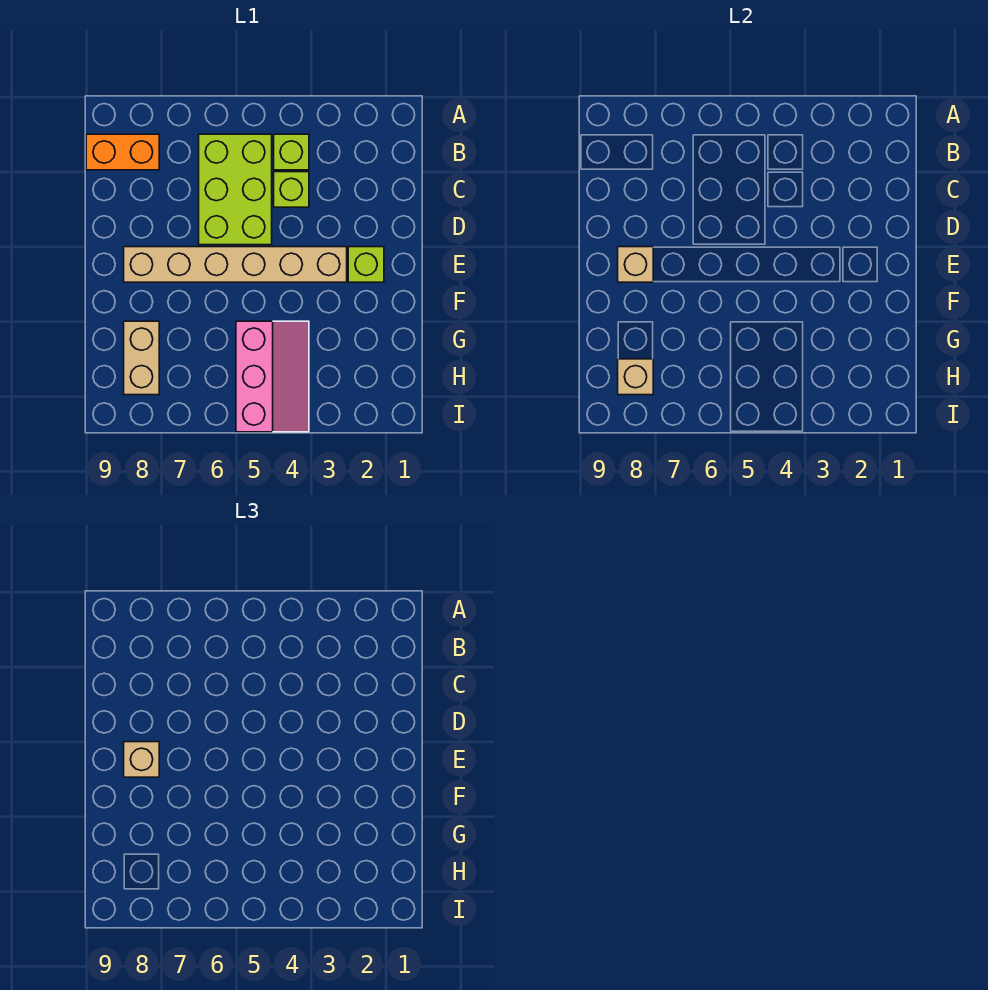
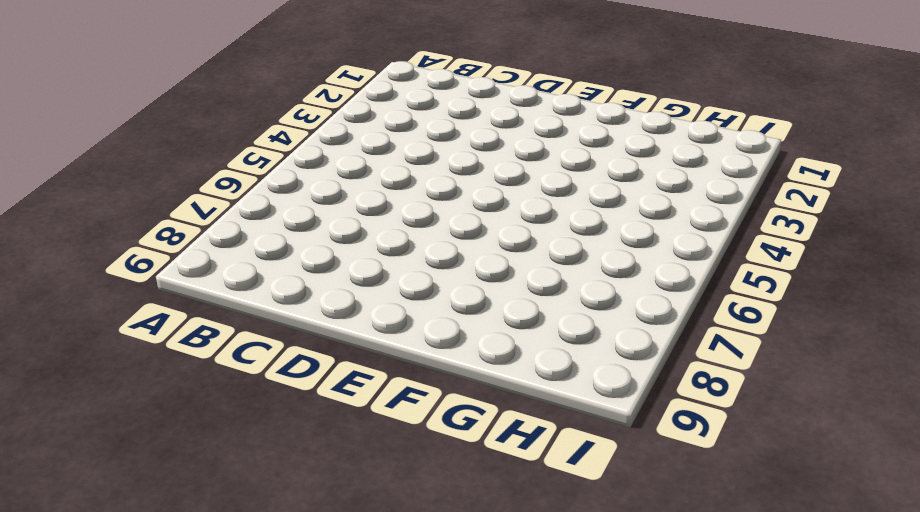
none -> lime brick B4 level 1
none -> lime brick B5:D6 level 1

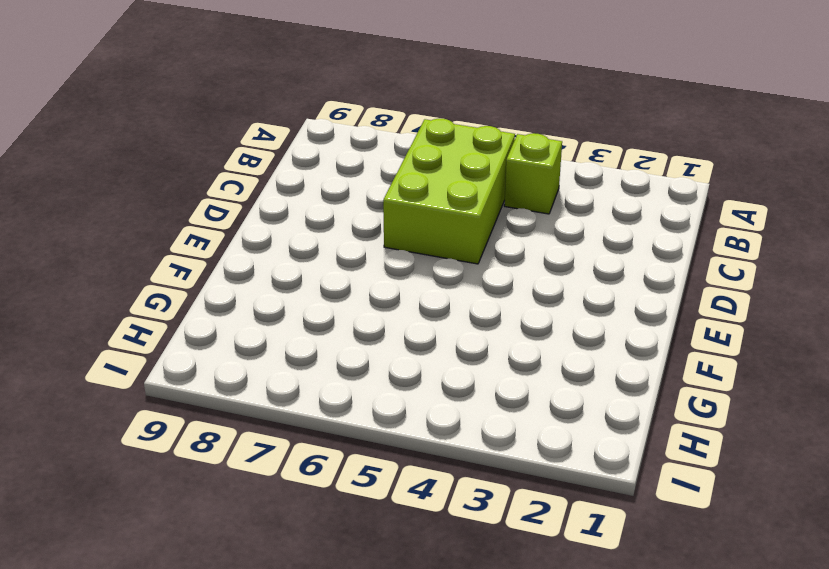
none -> orange brick B8:B9 level 1
none -> lime brick C4 level 1

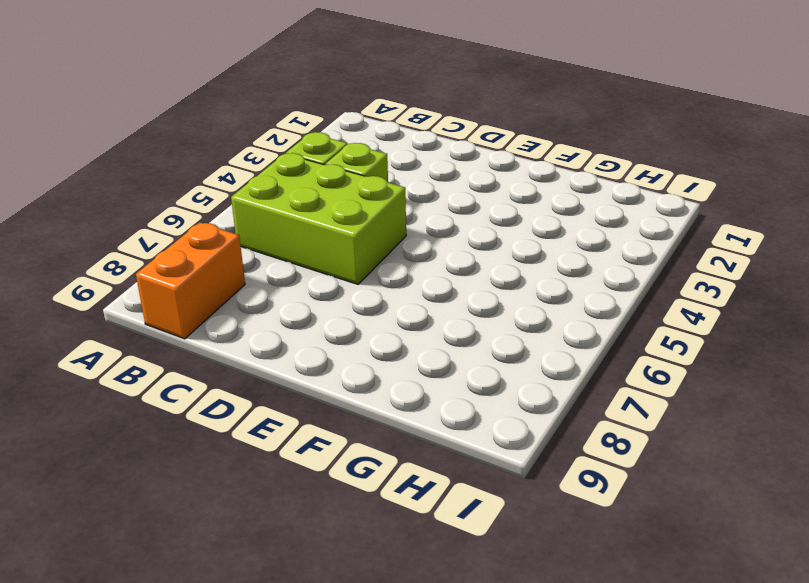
none -> lime brick E2 level 1
none -> tan brick E3:E8 level 1

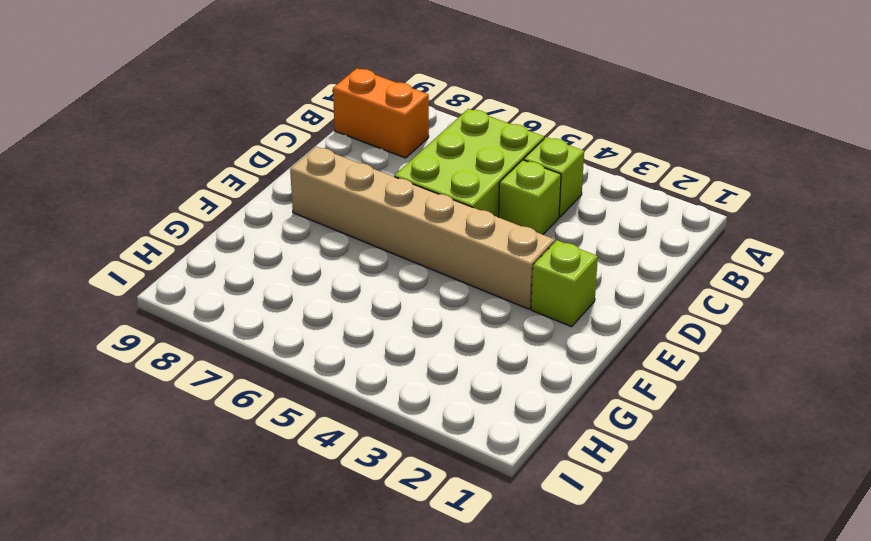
none -> pink slope G4:I5 level 1 top 5
none -> tan brick G8:H8 level 1

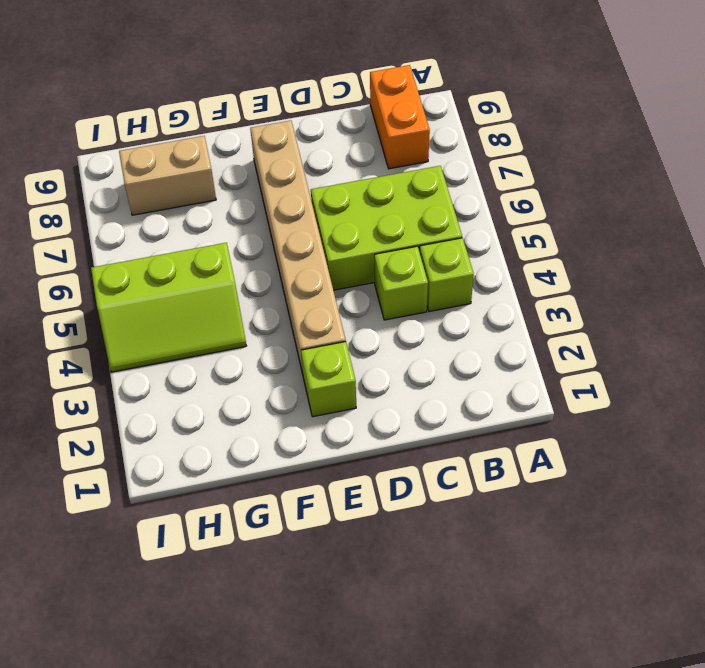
lime slope G4:I5 level 1 top 5 -> pink slope G4:I5 level 1 top 5
none -> tan brick E8 level 2
none -> tan brick H8 level 2

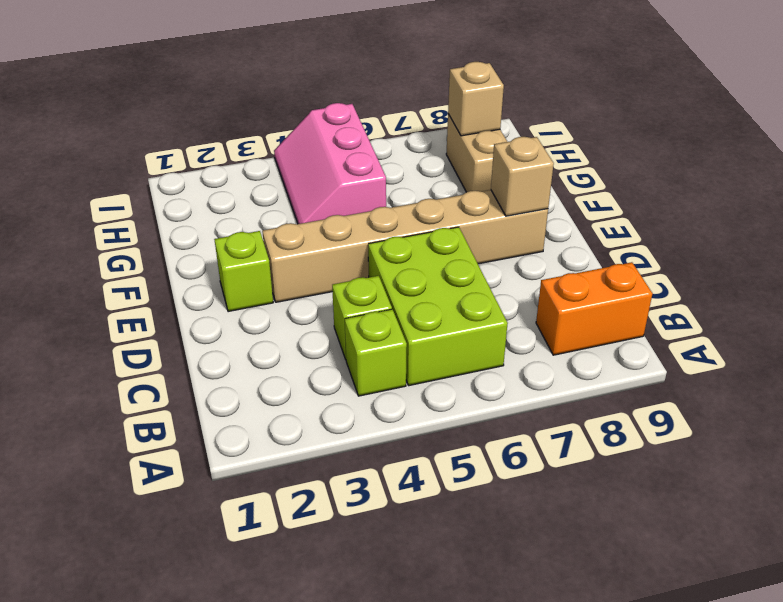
none -> tan brick E8 level 3

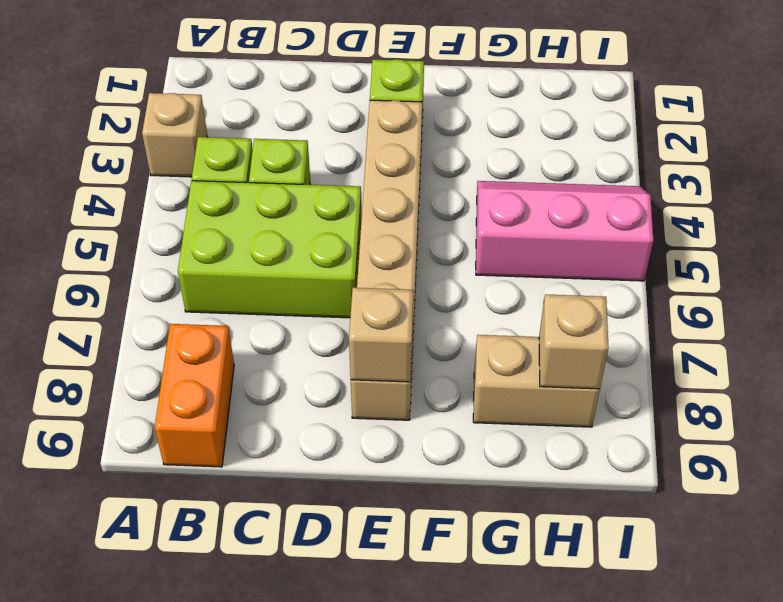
tan brick A3 level 1 -> tan brick E8 level 3

